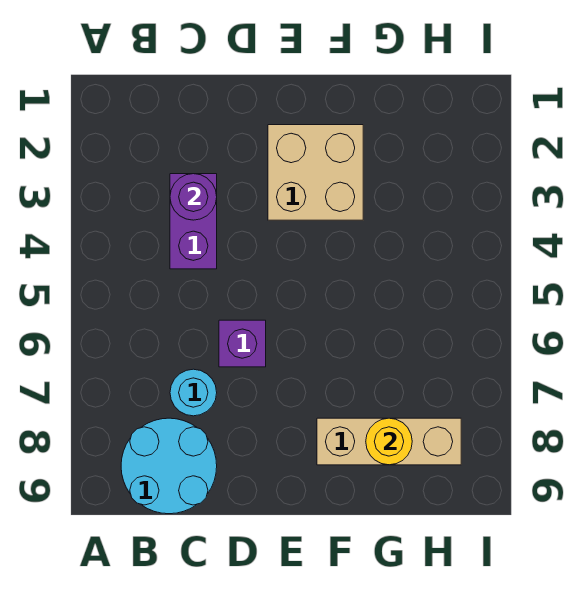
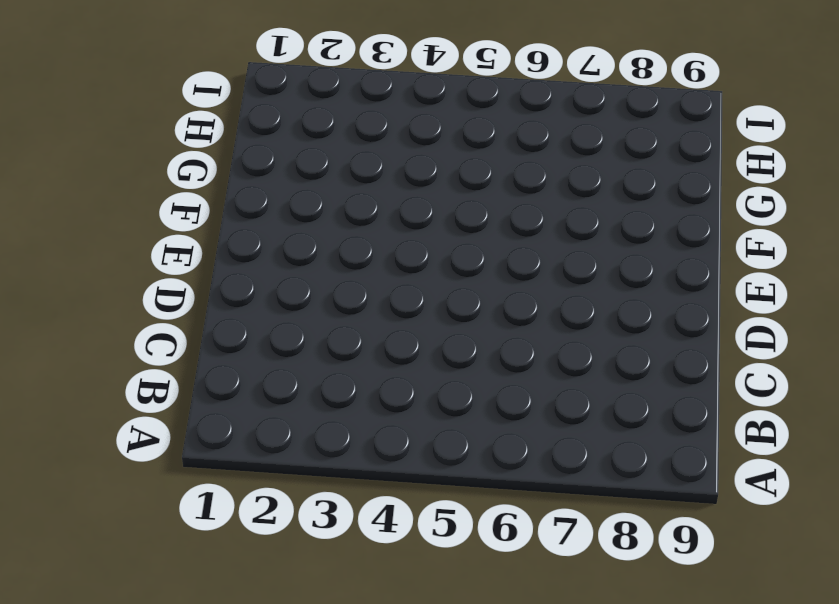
none -> cyan round brick B8:C9 level 1
none -> purple brick C3:C4 level 1

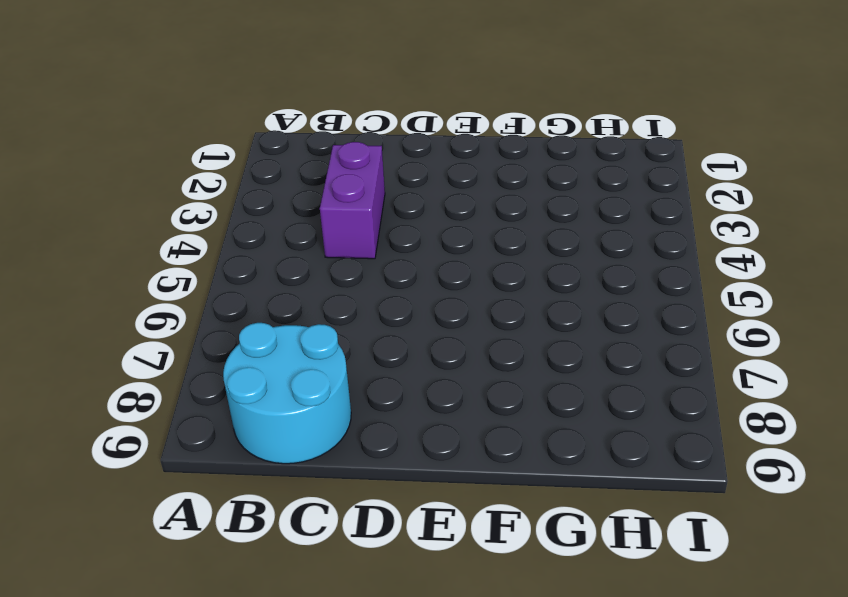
none -> cyan round brick C7 level 1
none -> purple brick D6 level 1

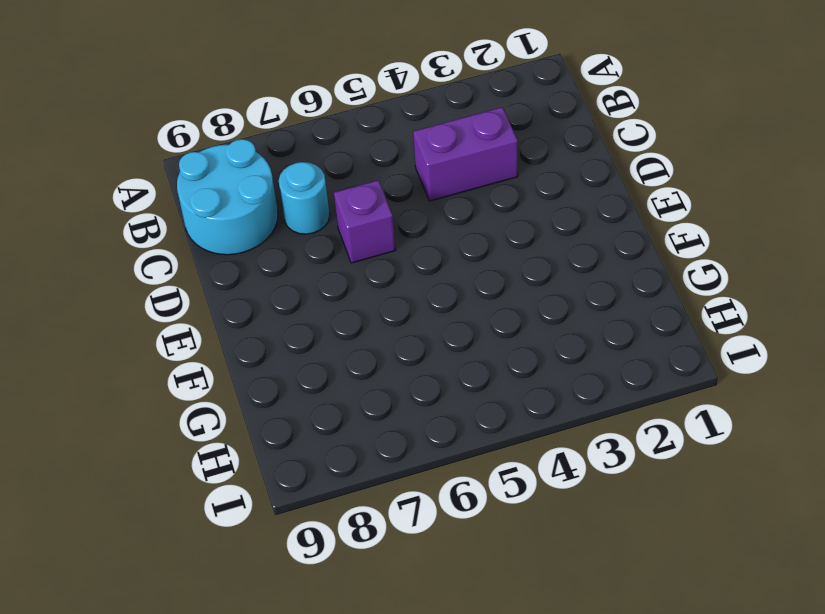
none -> tan brick E2:F3 level 1
none -> tan brick F8:H8 level 1

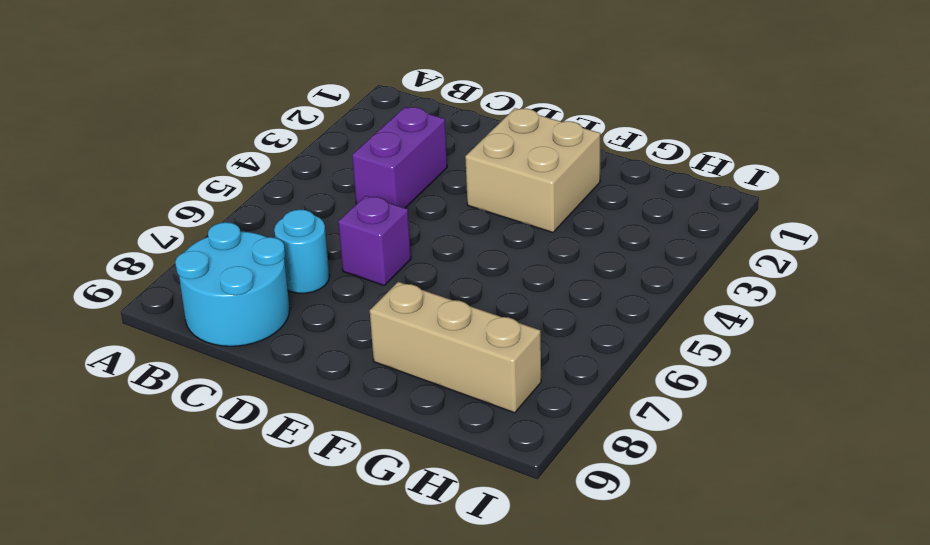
none -> purple round brick C3 level 2
none -> yellow round brick G8 level 2

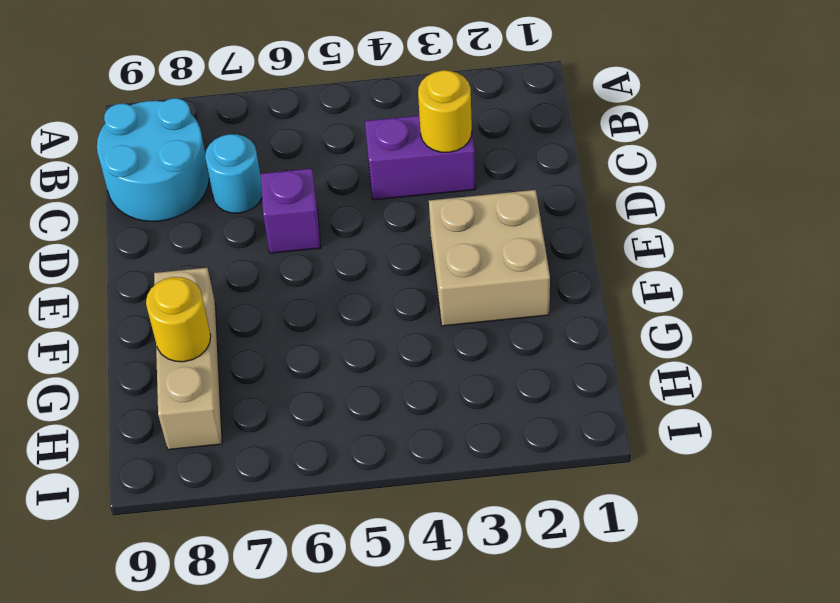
yellow round brick C3 level 2 -> purple round brick C3 level 2

